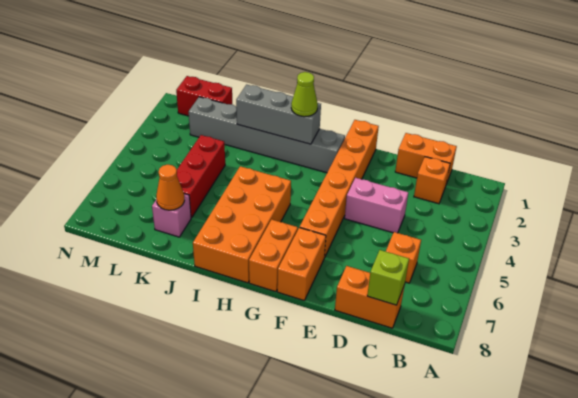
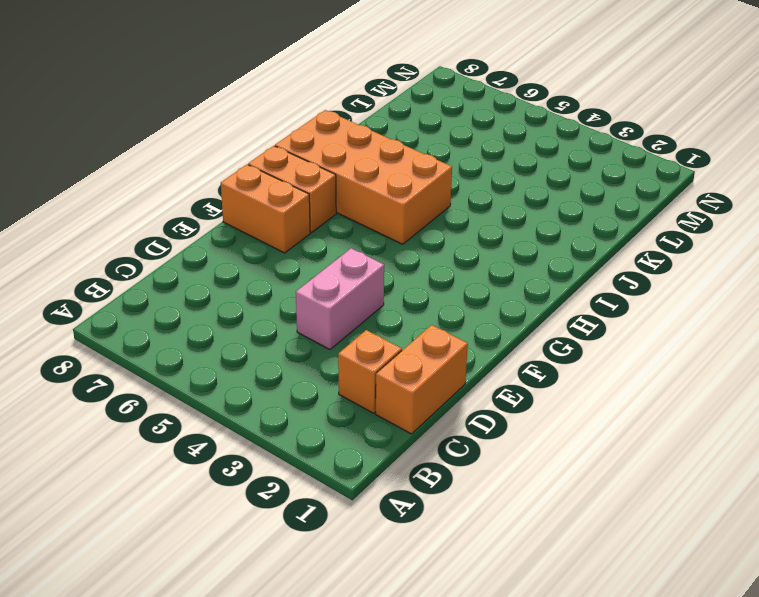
none -> orange brick C6 level 1
none -> orange brick C8:D8 level 1
none -> orange brick F1:F6 level 1

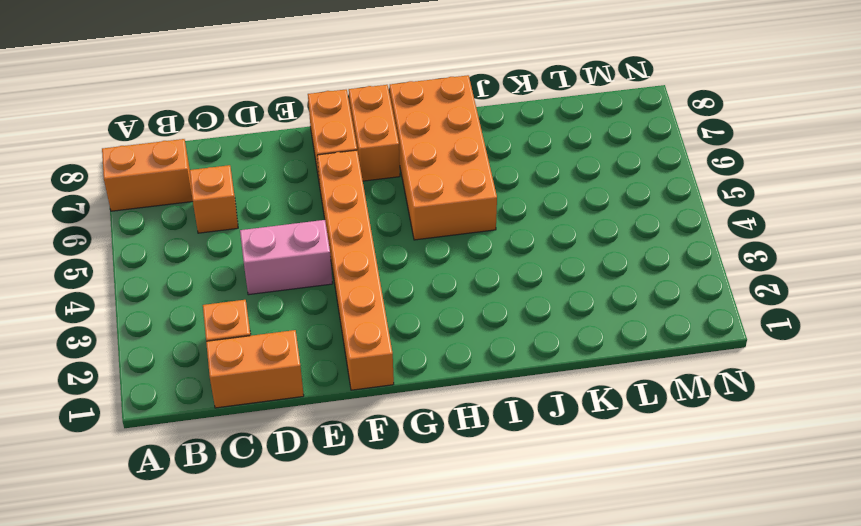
orange brick A7:B7 level 1 -> orange brick C8:D8 level 1
none -> grey brick G2:L2 level 1
none -> red brick K4:K6 level 1
none -> pink brick K7 level 1

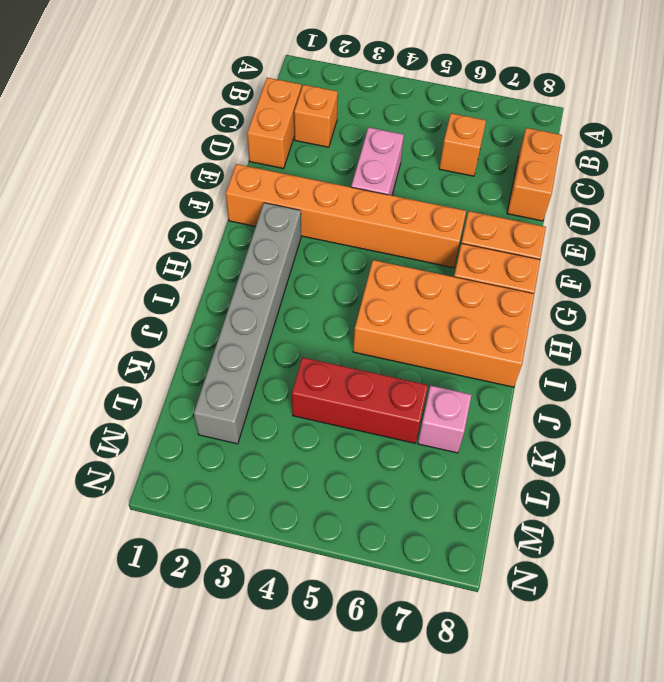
none -> red brick L1:M1 level 1
none -> lime brick C8 level 2
none -> grey brick H2:J2 level 2

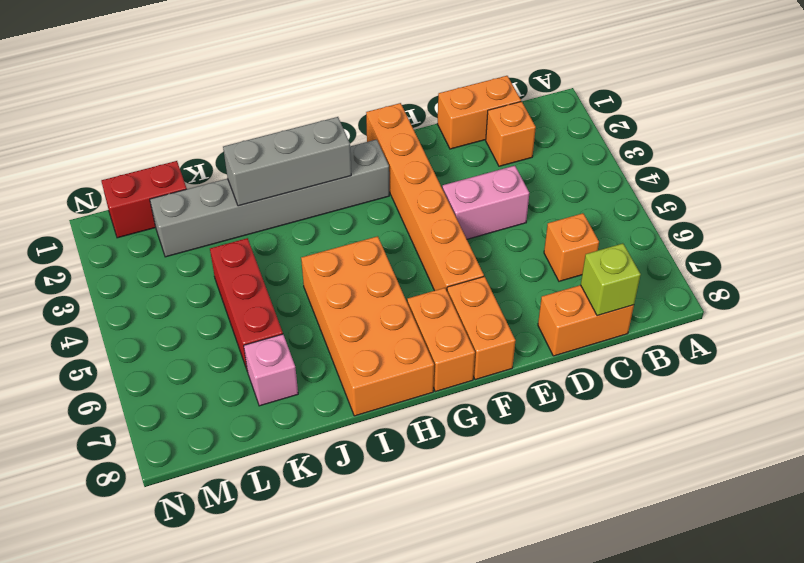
none -> orange cone K7 level 2
none -> lime cone H2 level 3

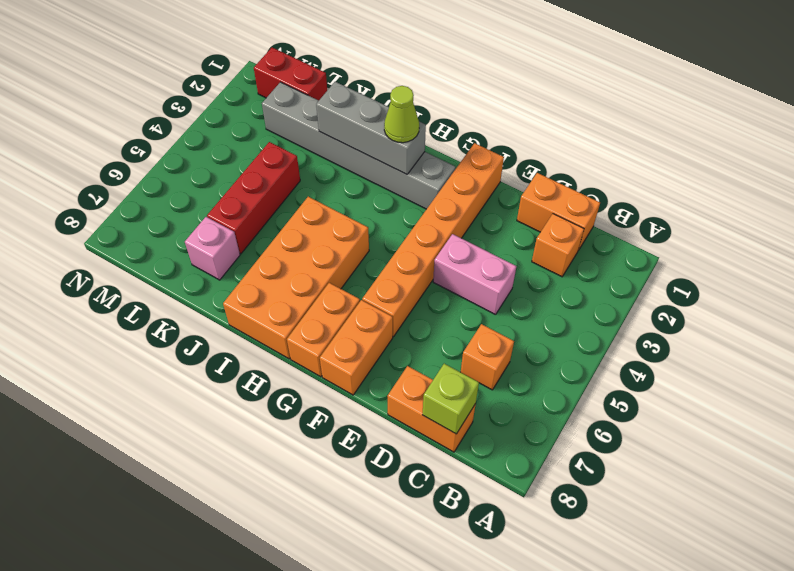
none -> orange cone K7 level 2

